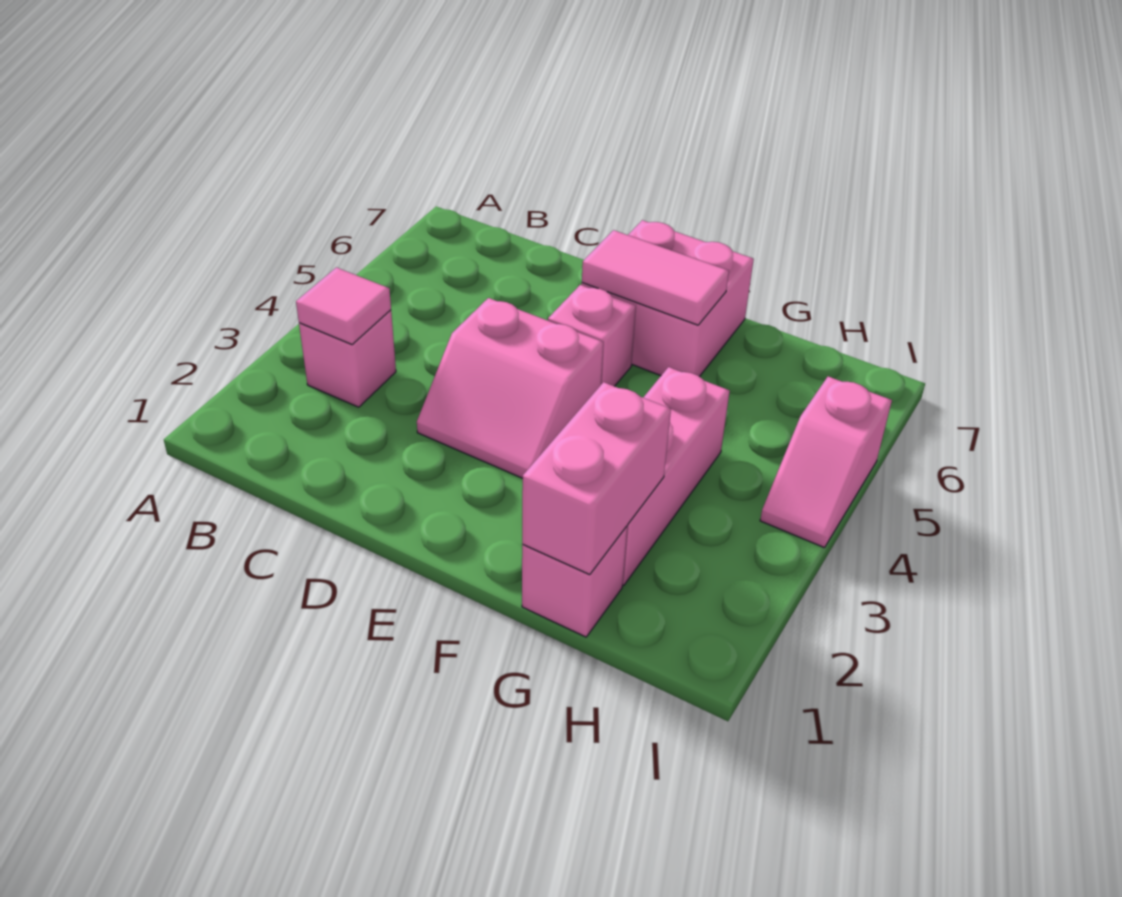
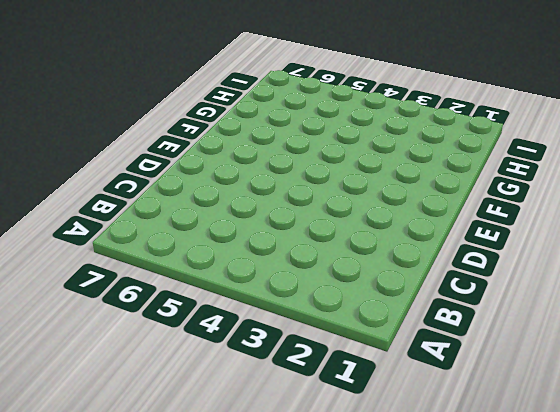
none -> pink brick B3 level 1
none -> pink slope D3:E4 level 1 top 4

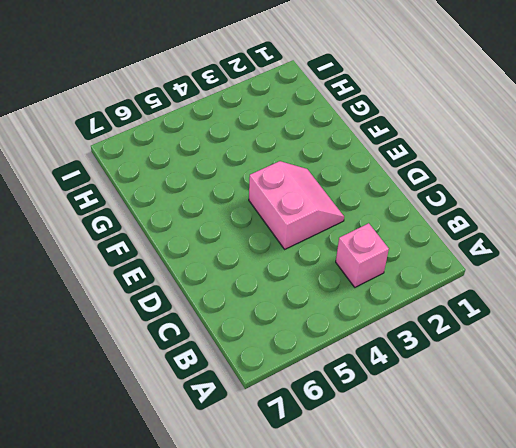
none -> pink brick E5 level 1
none -> pink brick E6:F7 level 1

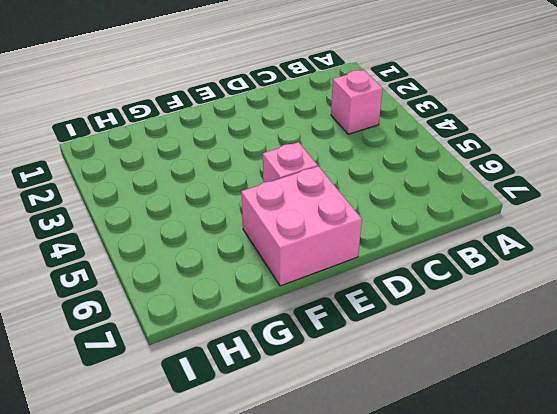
none -> pink slope D3:E4 level 1 top 4
none -> pink brick G1 level 1

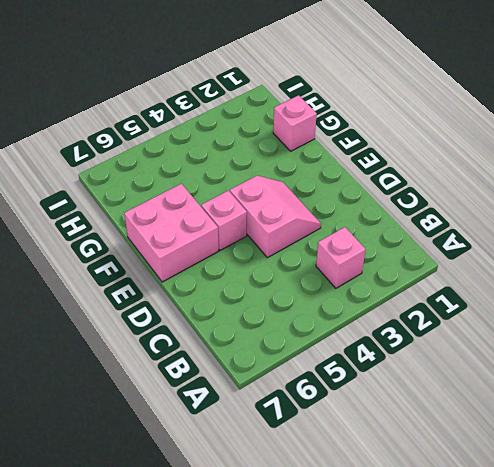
none -> pink brick G2:G4 level 1
none -> pink slope I4:I5 level 1 top 5

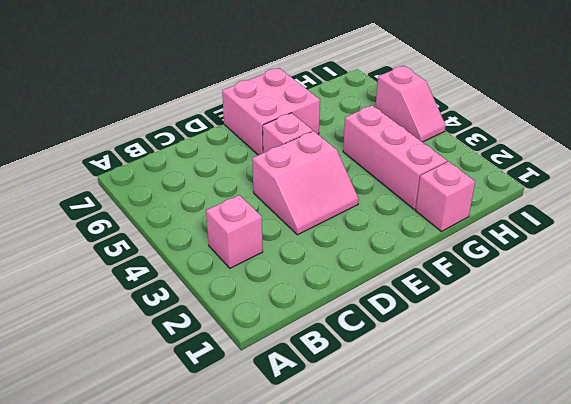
none -> pink tile B3 level 2
none -> pink tile E6:F6 level 2

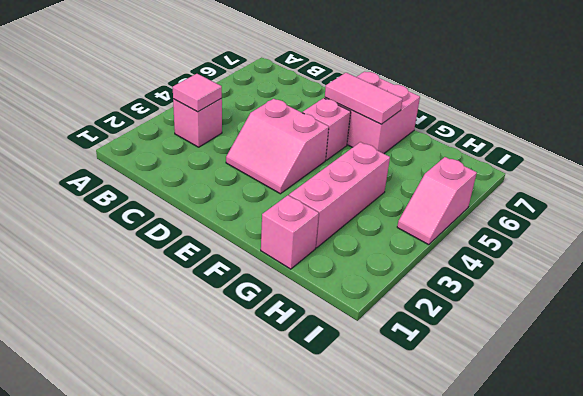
none -> pink brick G1:G2 level 2

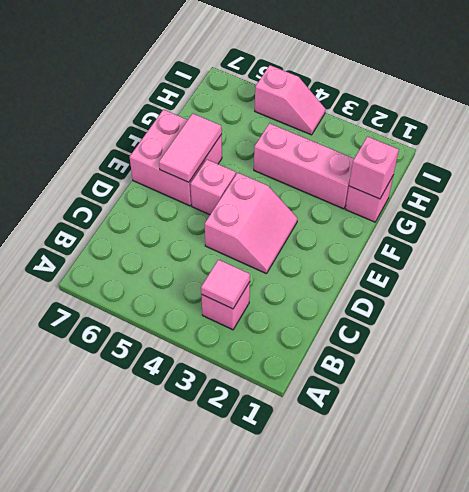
pink brick G1 level 2 -> pink brick G1:G2 level 2

